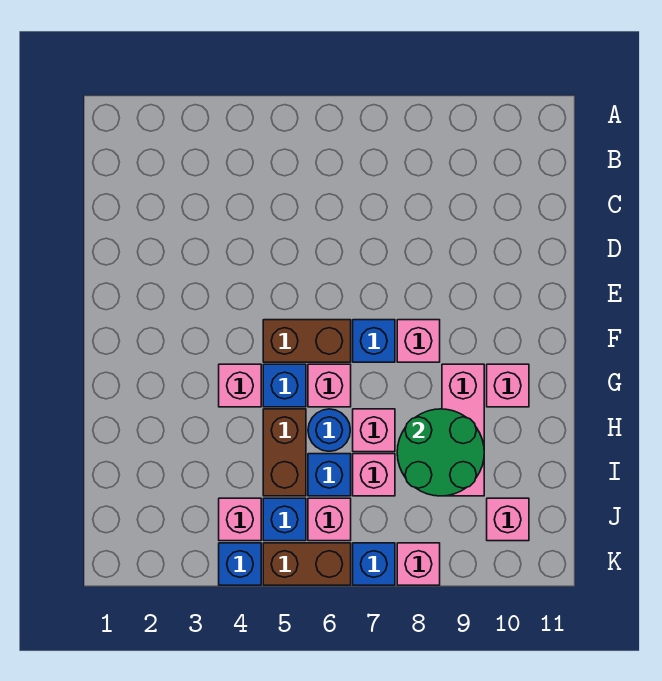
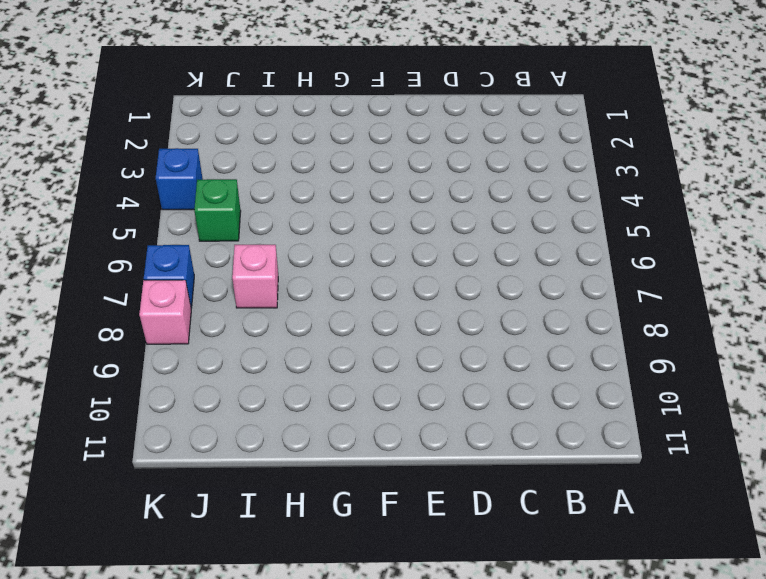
green brick J5 level 1 -> blue brick J5 level 1
none -> brown brick F5:F6 level 1
none -> blue brick F7 level 1
none -> pink brick F8 level 1

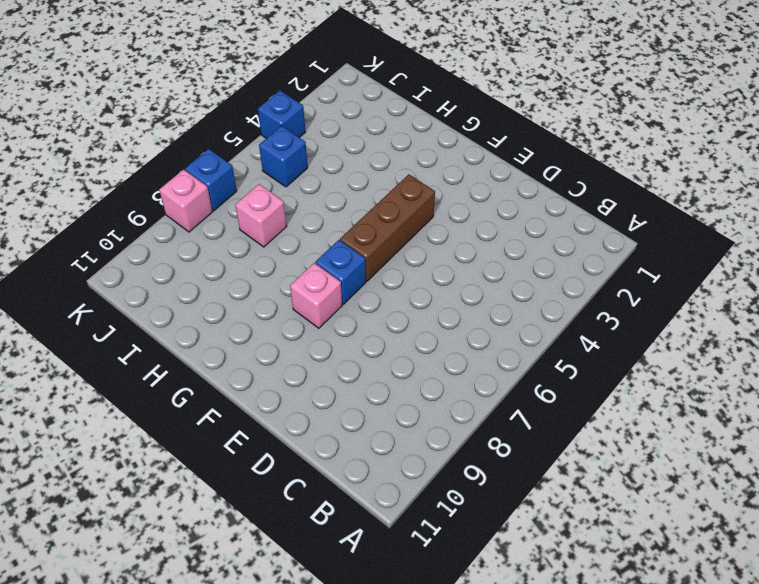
brown brick F4:F6 level 1 -> brown brick F5:F6 level 1
none -> pink brick G4 level 1
none -> blue brick G5 level 1
none -> pink brick G6 level 1

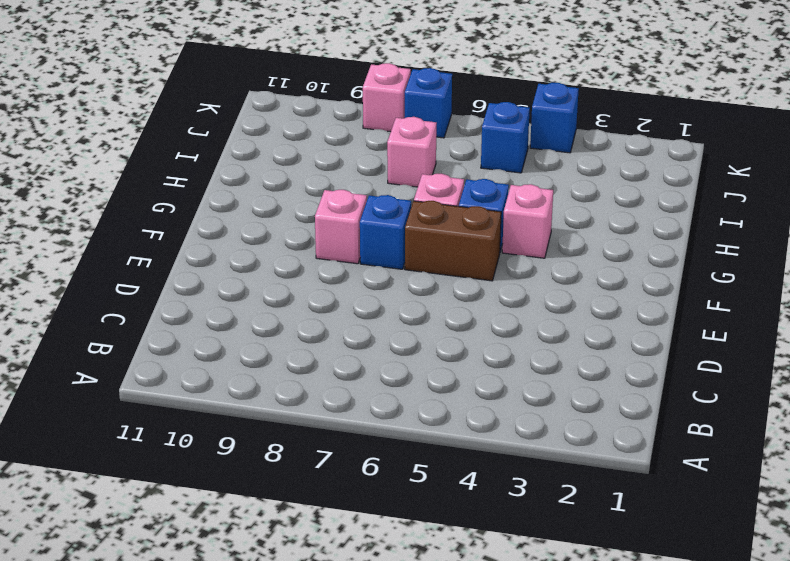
none -> pink brick G9:I9 level 1
none -> pink brick G10 level 1
none -> brown brick H5:I5 level 1

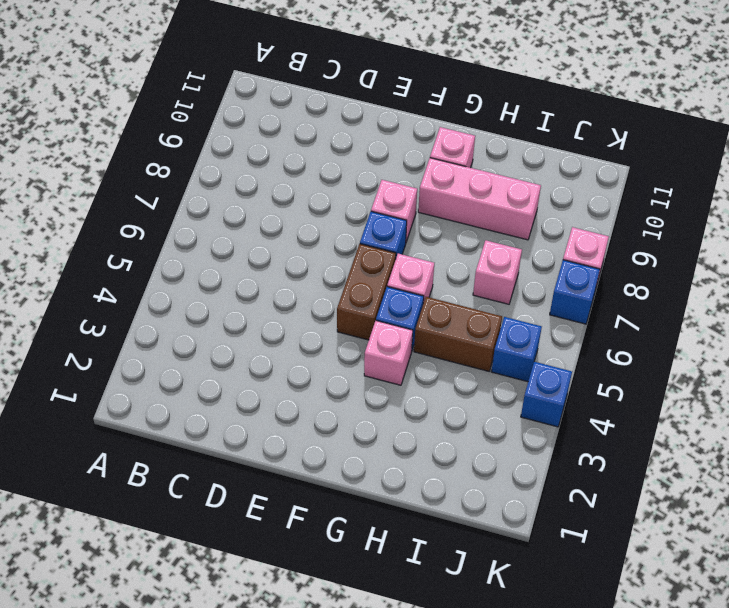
none -> blue round brick H6 level 1
none -> pink brick H7 level 1
none -> blue brick I6 level 1

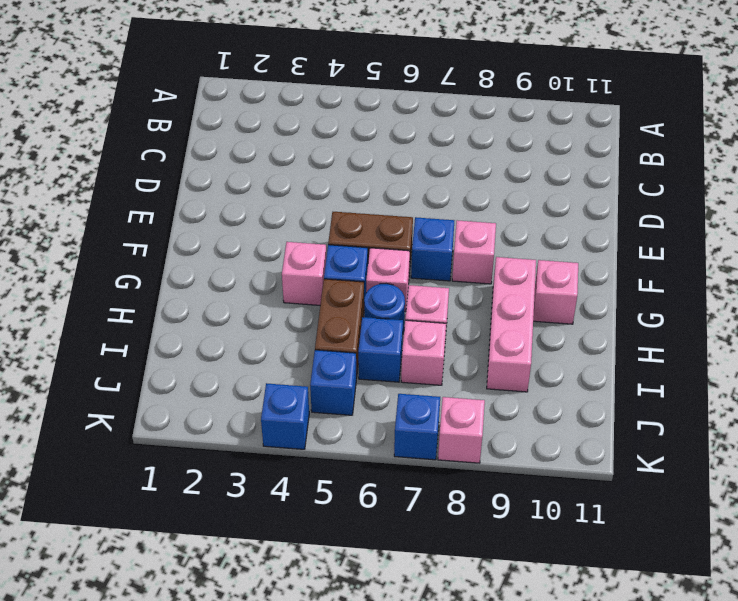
none -> pink brick J4 level 1
none -> pink brick J6 level 1
none -> pink brick J10 level 1

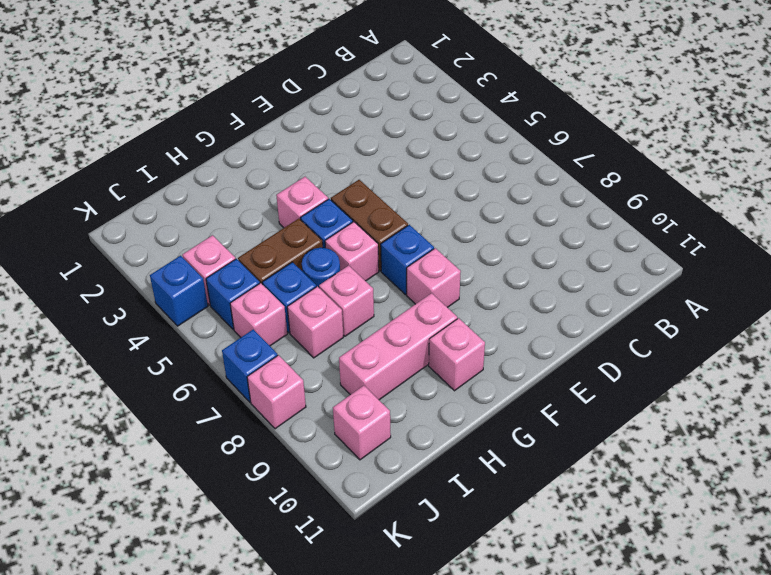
none -> brown brick K5:K6 level 1
none -> green round brick H8:I9 level 2

